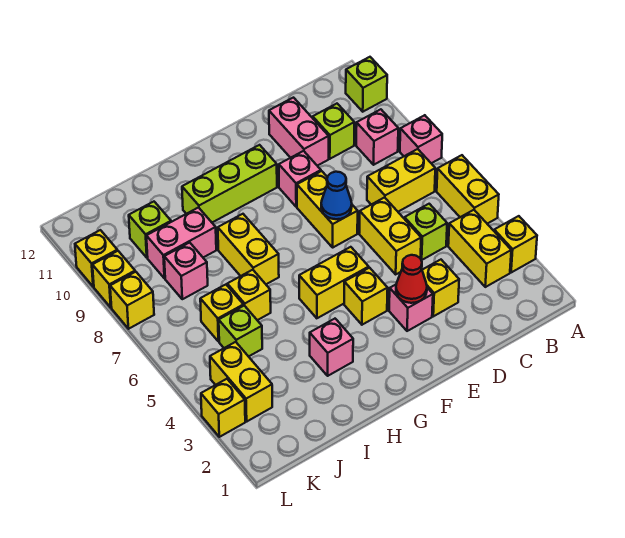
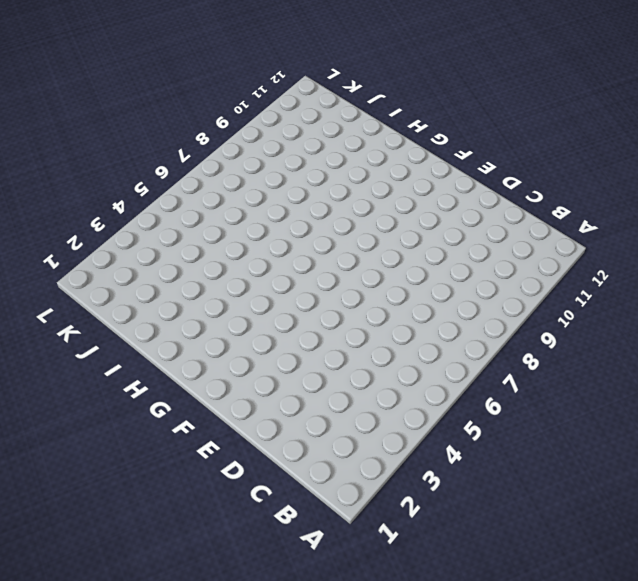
none -> yellow brick A3 level 1
none -> yellow brick A5:A6 level 1
none -> pink brick A8 level 1
none -> lime brick A11 level 1

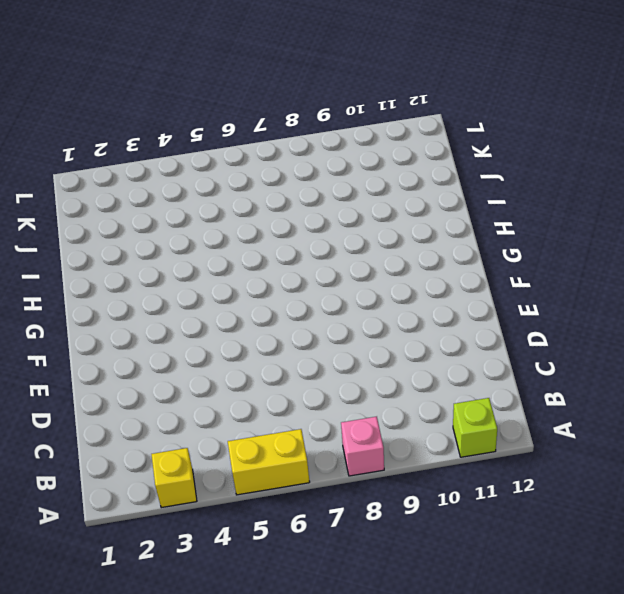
none -> yellow brick B3:B4 level 1
none -> yellow brick B7:C7 level 1
none -> pink brick B9 level 1
none -> lime brick C5 level 1

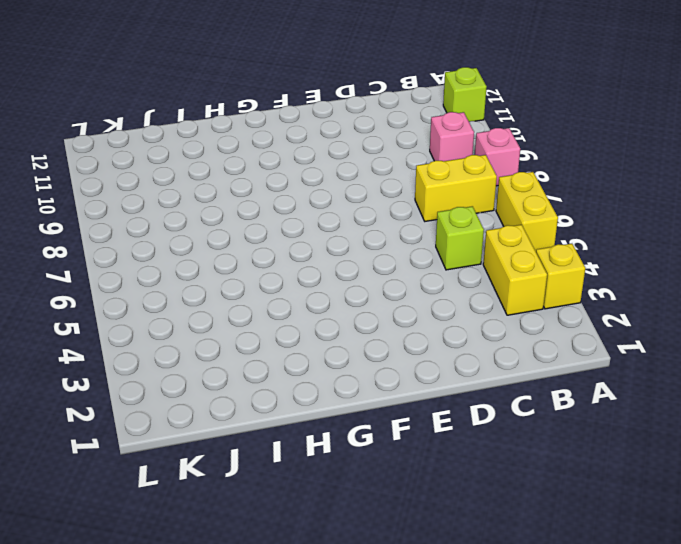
none -> lime brick C10 level 1
none -> yellow brick D3 level 1
none -> yellow brick D5:D6 level 1
none -> pink brick D10:D11 level 1

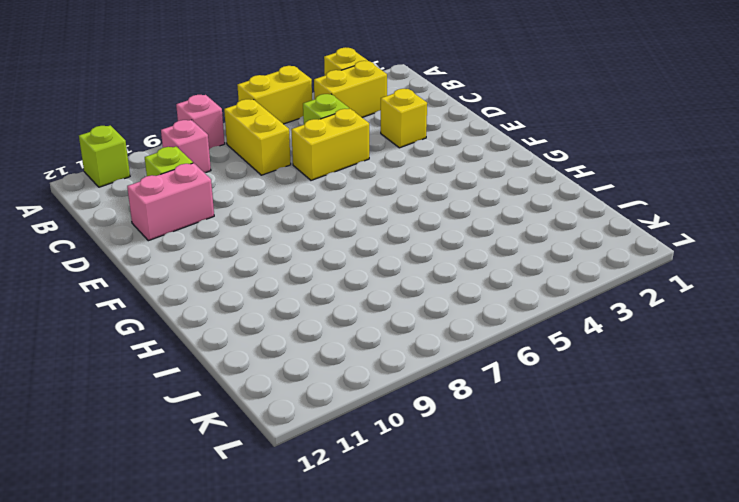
none -> pink brick E3 level 1
none -> yellow brick E7:E8 level 1
none -> pink brick E9 level 1
none -> yellow brick F4 level 1

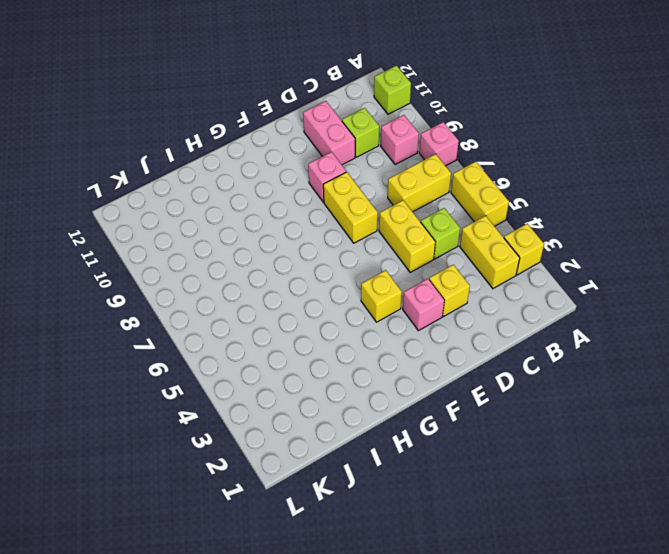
none -> yellow brick F5:G5 level 1
none -> lime brick F10:H10 level 1
none -> pink brick H3 level 1
none -> yellow brick H7:H8 level 1

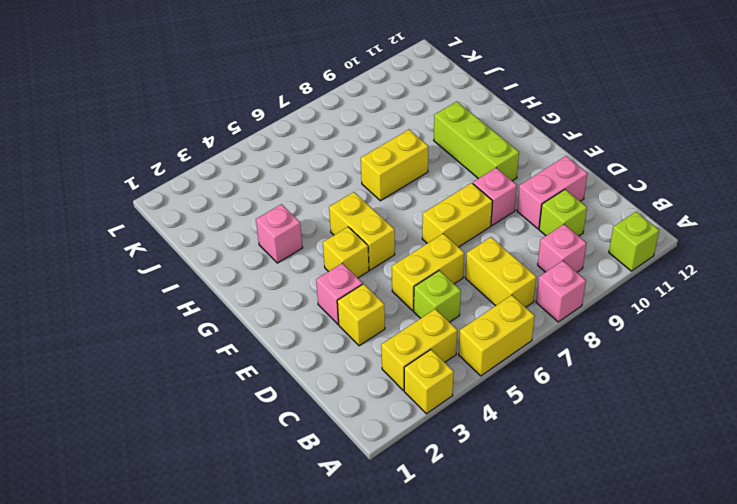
none -> yellow brick I6 level 1
none -> pink brick I9:J9 level 1
none -> lime brick J5 level 1
none -> yellow brick J6 level 1

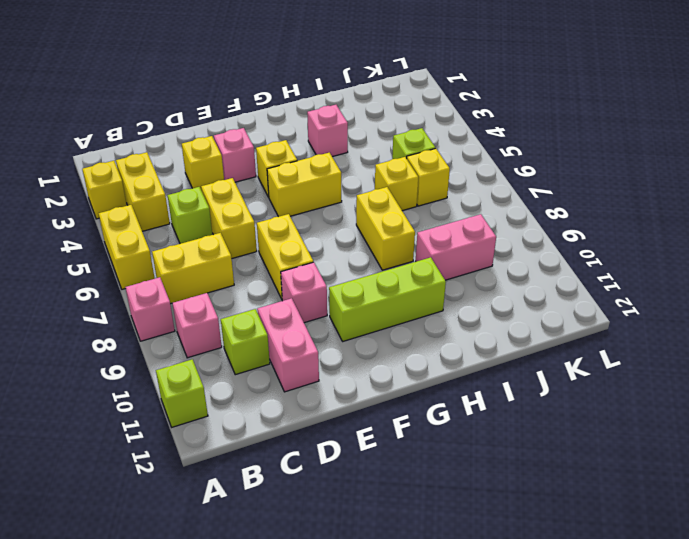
none -> pink brick J8 level 1
none -> lime brick J10 level 1
none -> yellow brick K3:K4 level 1
none -> yellow brick L3 level 1

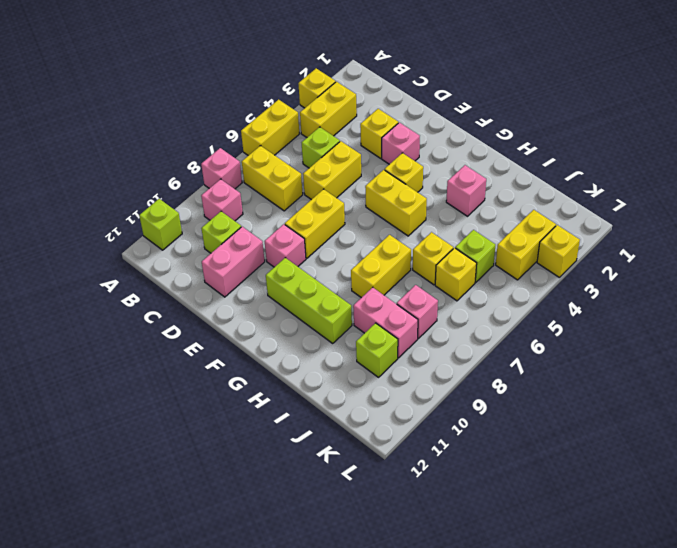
none -> yellow brick L8 level 1
none -> yellow brick L9 level 1
none -> yellow brick L10 level 1
none -> red cone E3 level 2

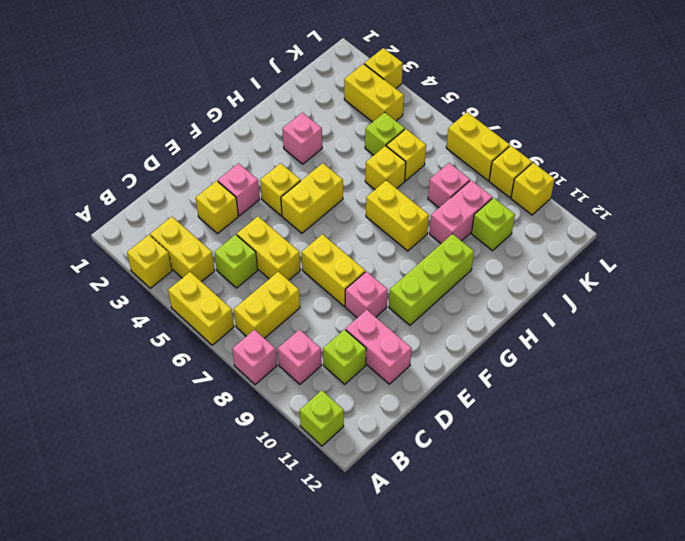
yellow brick L7:L8 level 1 -> yellow brick L8 level 1
none -> red cone E3 level 2
none -> blue cone E7 level 2

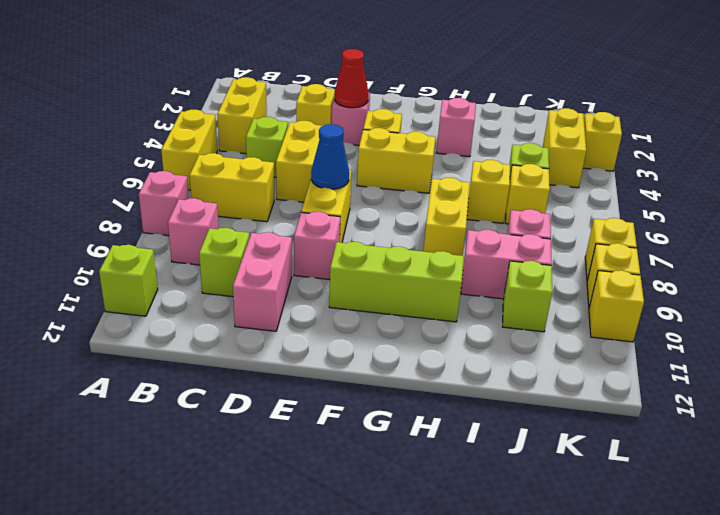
none -> yellow brick A3 level 1

